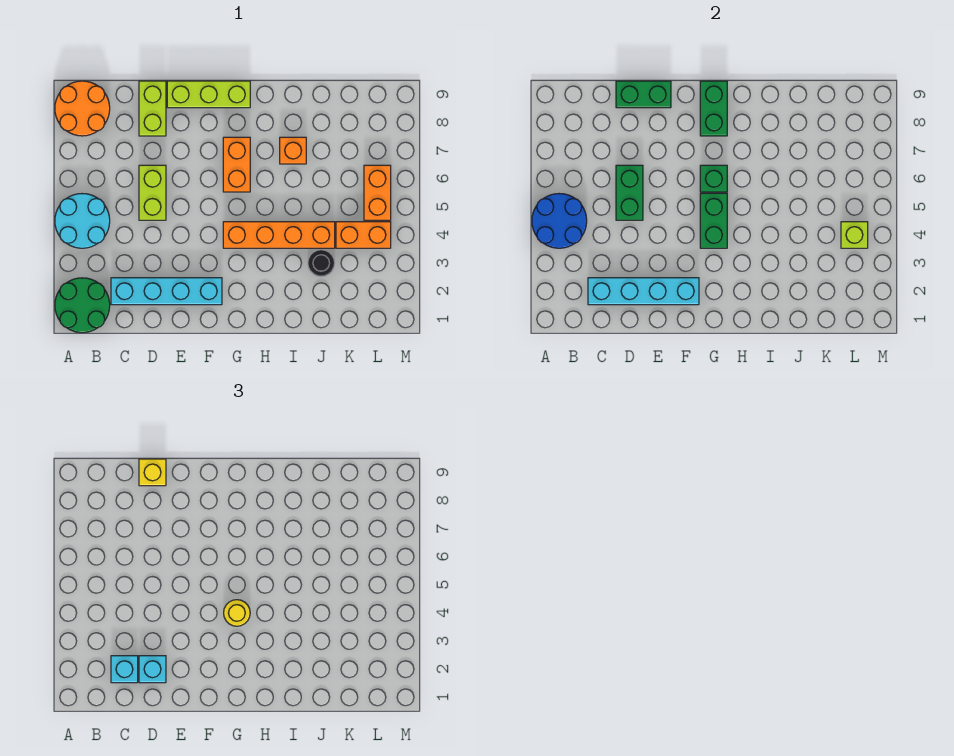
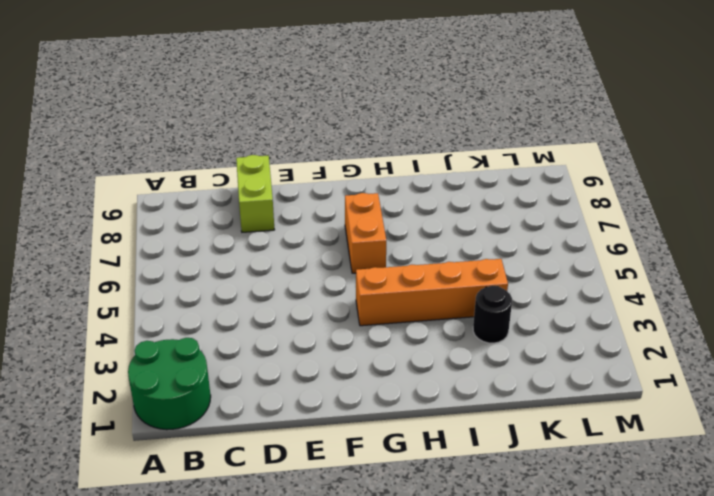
none -> cyan round brick A4:B5 level 1
none -> orange round brick A8:B9 level 1
none -> cyan brick C2:F2 level 1

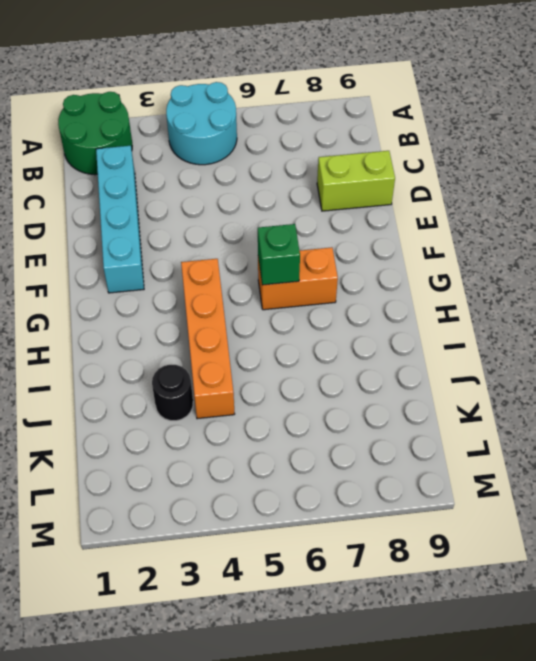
none -> orange round brick A8:B9 level 1
none -> lime brick D5:D6 level 1
none -> lime brick E9:G9 level 1

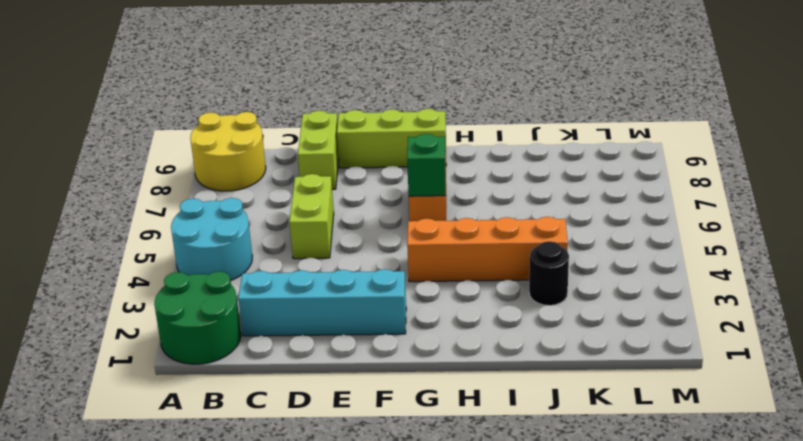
yellow round brick A8:B9 level 1 -> orange round brick A8:B9 level 1
none -> orange brick I7 level 1
none -> orange brick K4:L4 level 1
none -> orange brick L5:L6 level 1

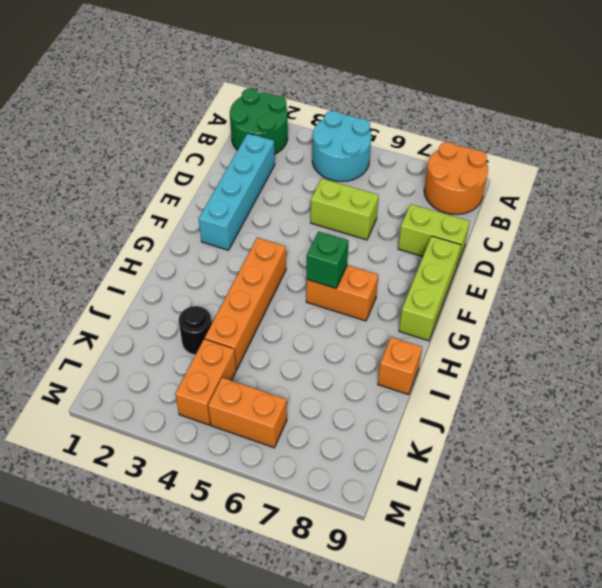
orange brick I9 level 1 -> orange brick I7 level 1
none -> blue round brick A4:B5 level 2
none -> cyan brick C2:F2 level 2
none -> green brick D5:D6 level 2

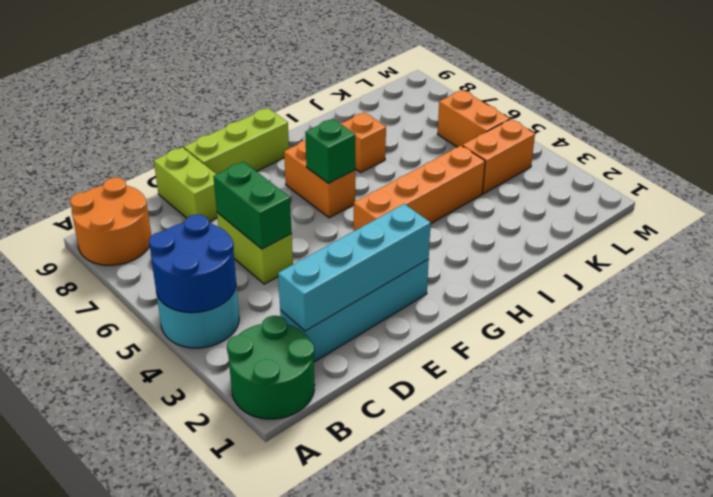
none -> black round brick J3 level 1
none -> green brick D9:E9 level 2
none -> green brick G4:G5 level 2

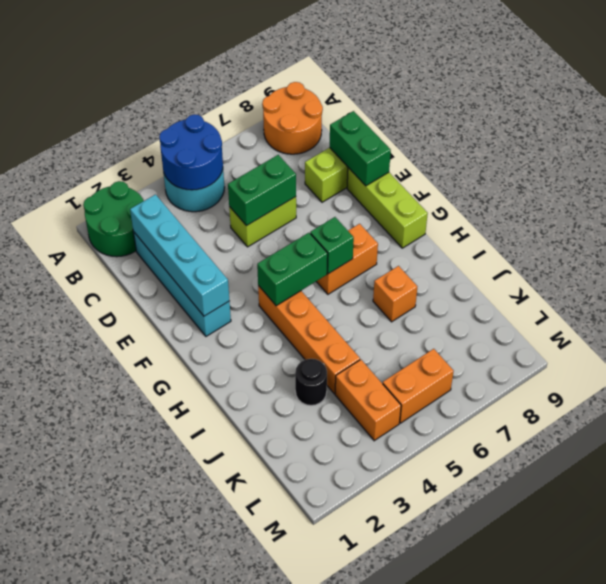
none -> green brick G8:G9 level 2
none -> lime brick L4 level 2
none -> cyan brick C2 level 3

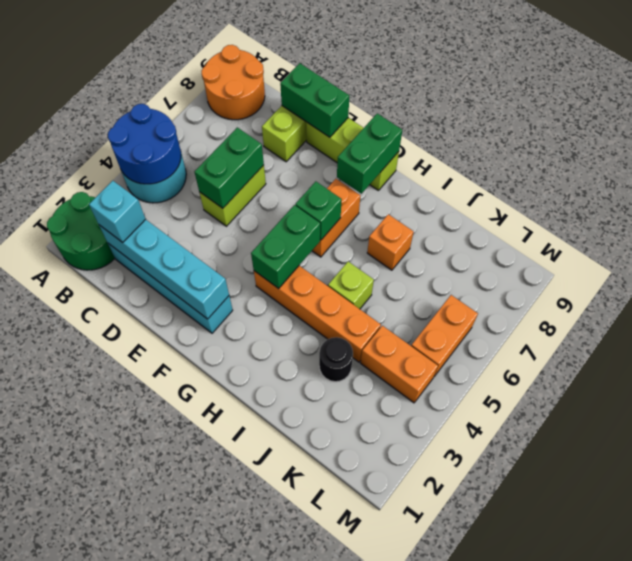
lime brick I5 level 1 -> lime brick L4 level 2
none -> cyan brick D2 level 3
none -> yellow brick D9 level 3
none -> yellow round brick G4 level 3

